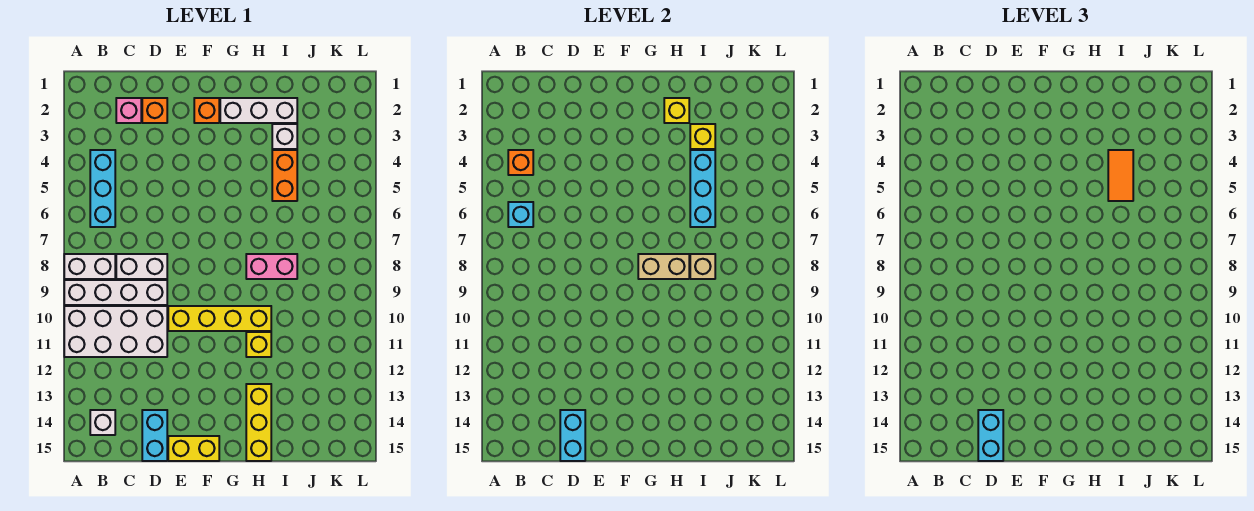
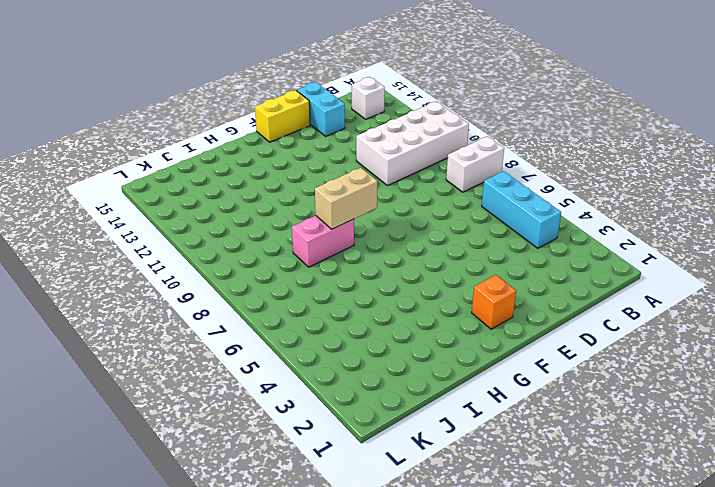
none -> white brick A9:D9 level 1
none -> pink brick C2 level 1
none -> white brick C8:D8 level 1

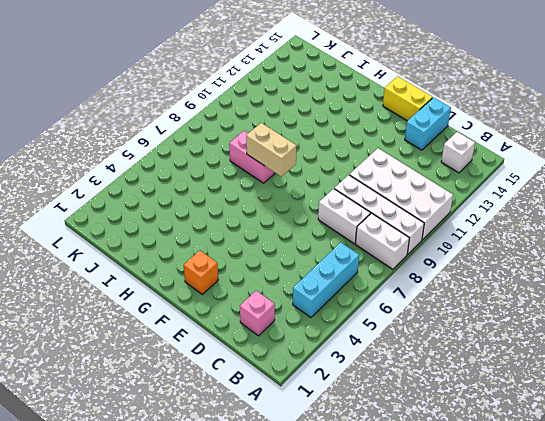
none -> orange brick D2 level 1
none -> yellow brick E10:H10 level 1
none -> white brick G2:I2 level 1

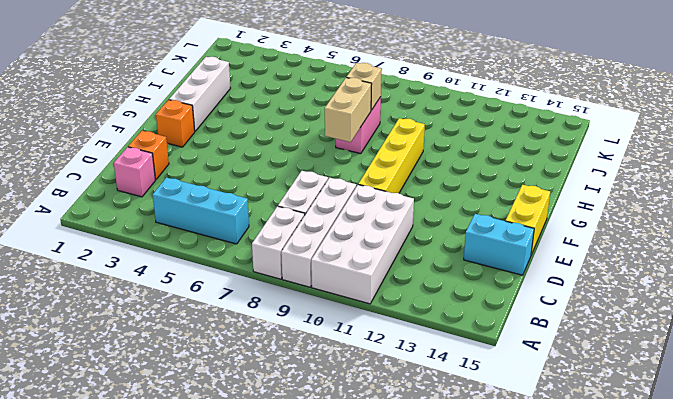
none -> white brick B14 level 1
none -> yellow brick H11 level 1
none -> yellow brick H13:H15 level 1

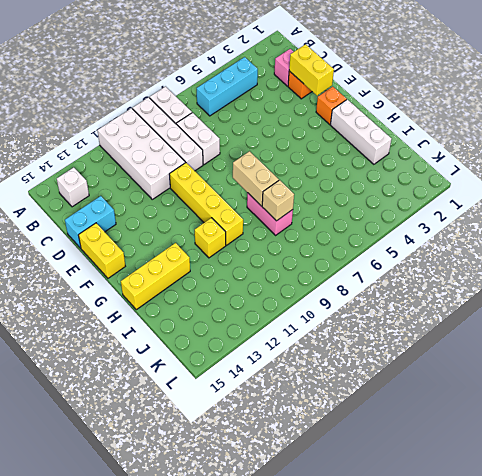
yellow brick D2:E2 level 2 -> none
none -> white brick I3 level 1
none -> orange brick I4:I5 level 1
none -> orange brick B4 level 2

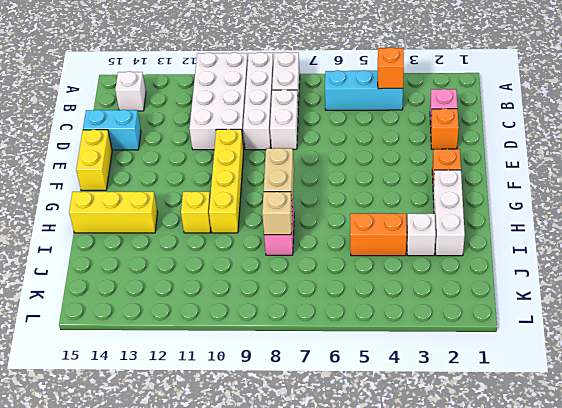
none -> cyan brick B6 level 2
none -> cyan brick D14:D15 level 2
none -> yellow brick H2 level 2

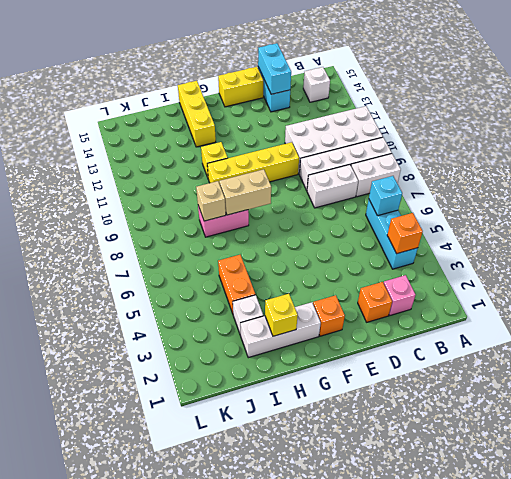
none -> yellow brick I3 level 2
none -> cyan brick I4:I6 level 2
none -> cyan brick D14:D15 level 3

